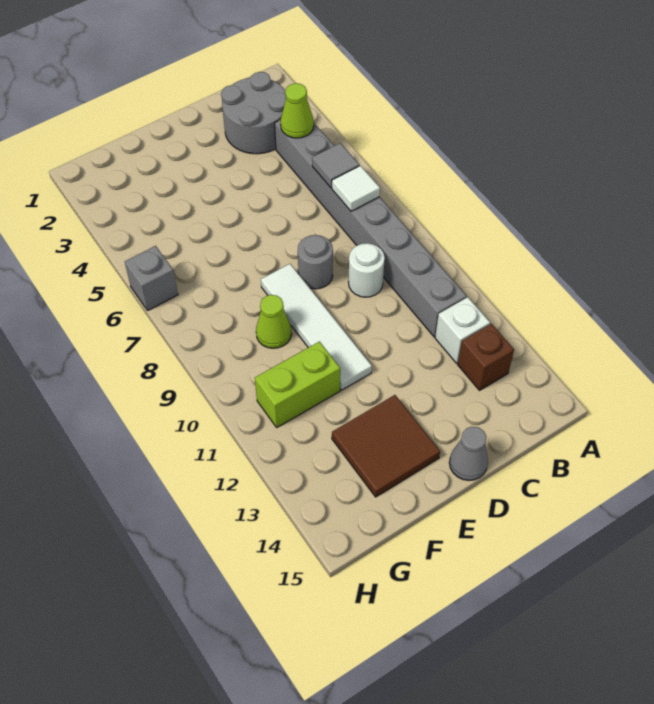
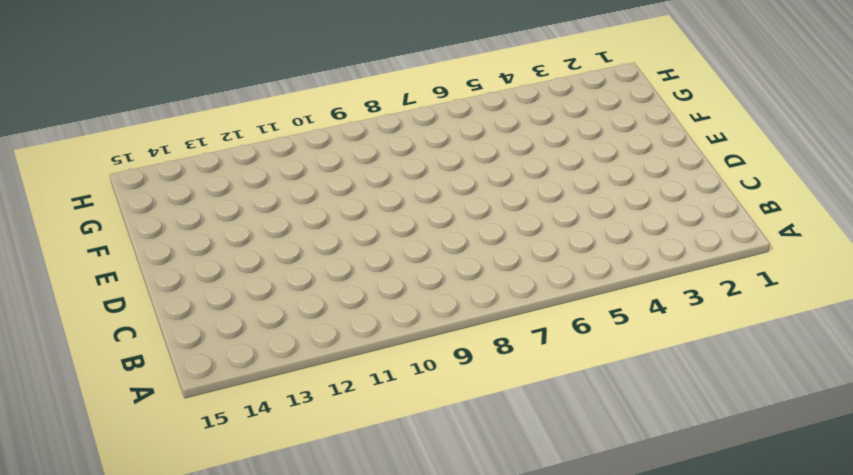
none -> grey round brick B2:C3 level 1
none -> grey brick B4:B11 level 1
none -> white brick B12 level 1

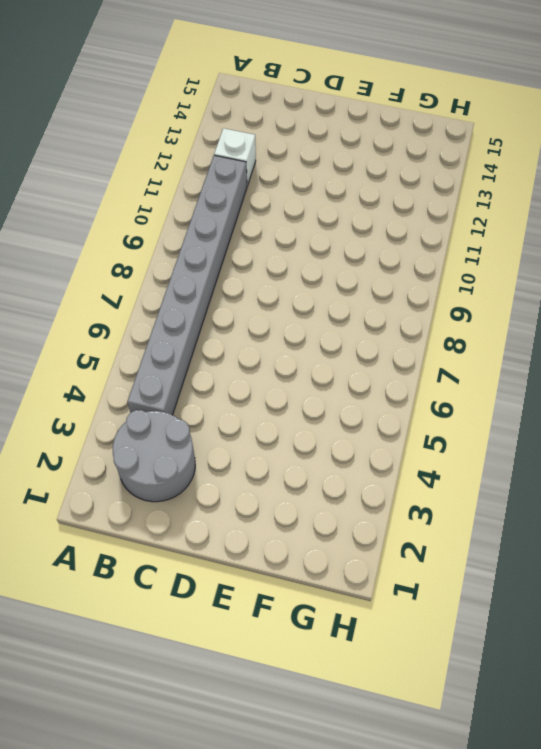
none -> brown brick B13 level 1
none -> white round brick C9 level 1
none -> grey round brick D8 level 1

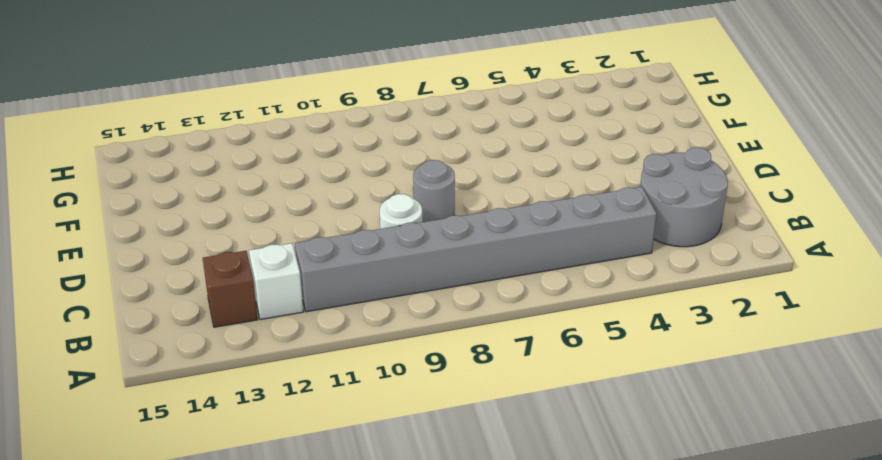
none -> grey cone D15 level 1
none -> white tile E8:E11 level 1
none -> brown tile E13:F14 level 1

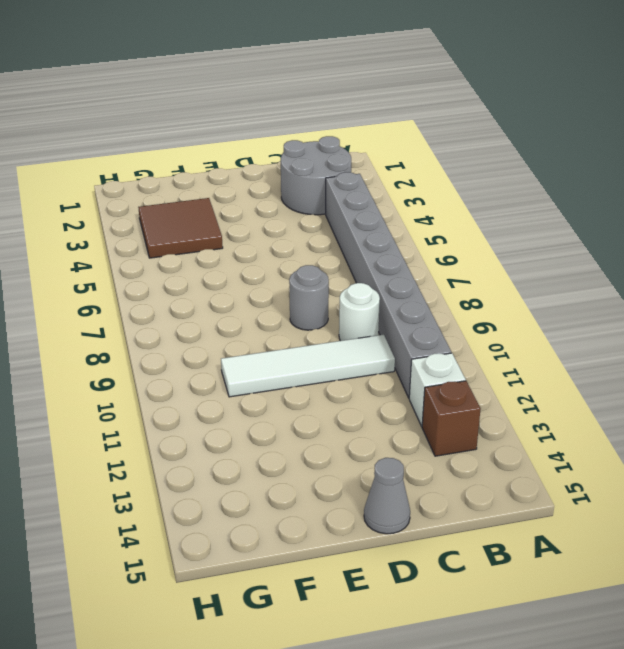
white tile C10:F10 level 1 -> white tile E8:E11 level 1
brown tile F3:G4 level 1 -> brown tile E13:F14 level 1
none -> lime cone F9 level 1
none -> lime brick F11:G11 level 1
none -> grey brick H6 level 1

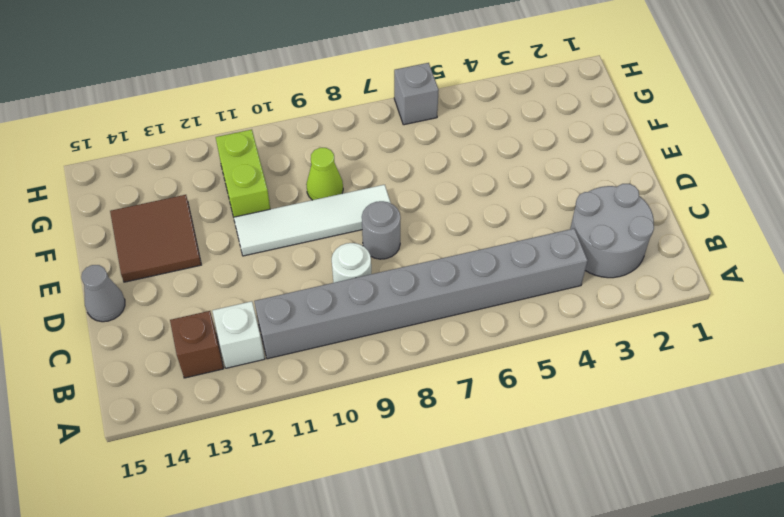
none -> lime cone B4 level 2
none -> grey tile B6 level 2
none -> white tile B7 level 2

